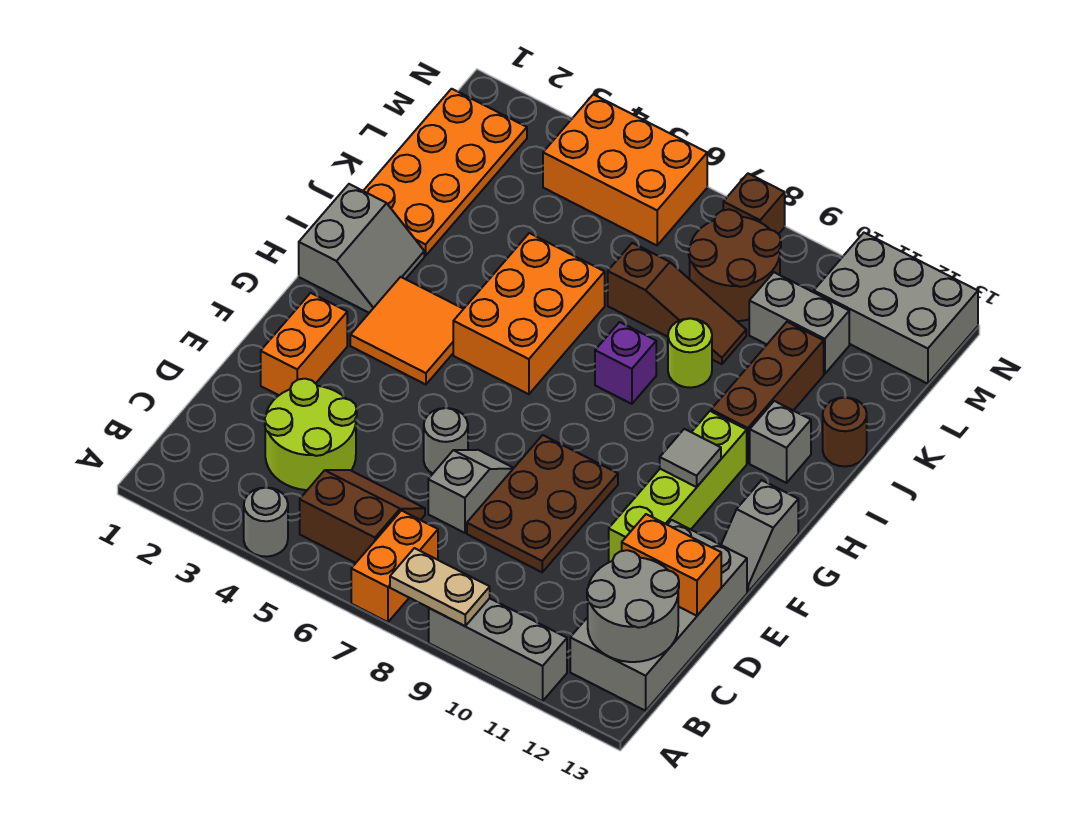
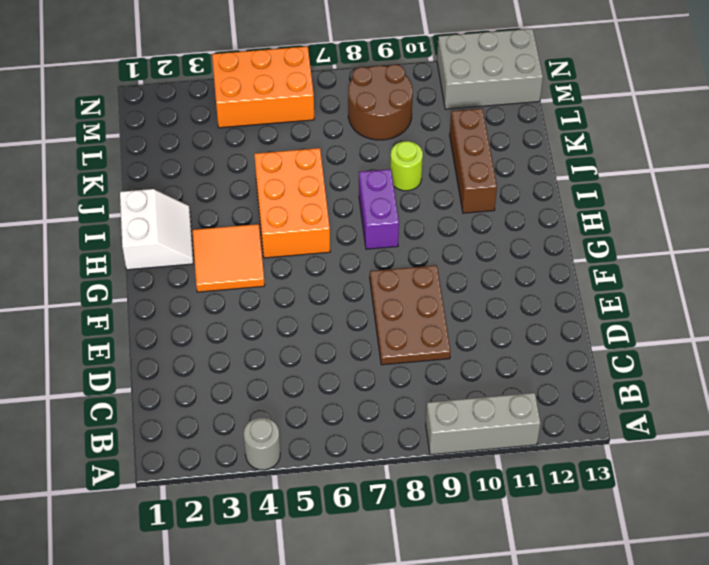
white slope H1:I2 level 1 top 1 -> grey slope H1:I2 level 1 top 1
purple brick H8:I8 level 1 -> purple brick I8 level 1
none -> orange brick A7:B7 level 1
none -> brown slope B5:C6 level 1 top B
none -> grey brick B12:E13 level 1
none -> lime round brick C3:D4 level 1

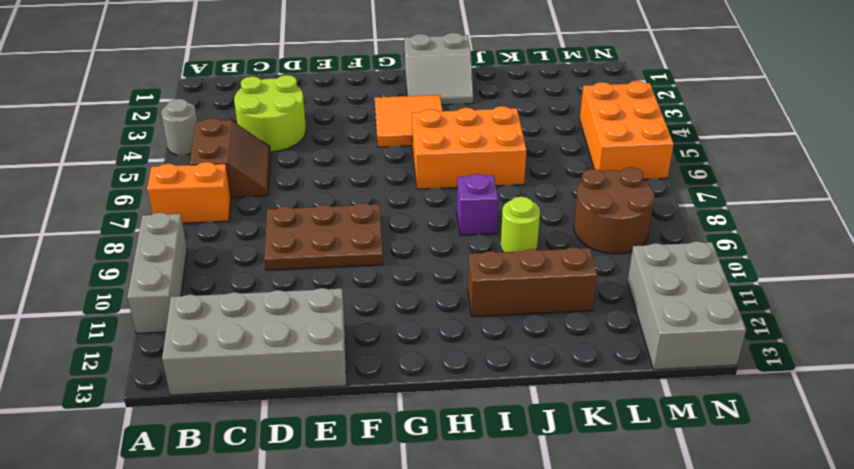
none -> grey slope D7:E7 level 1 top D
none -> orange brick E2:F2 level 1
none -> grey round brick E6 level 1
none -> lime brick E11:H11 level 1

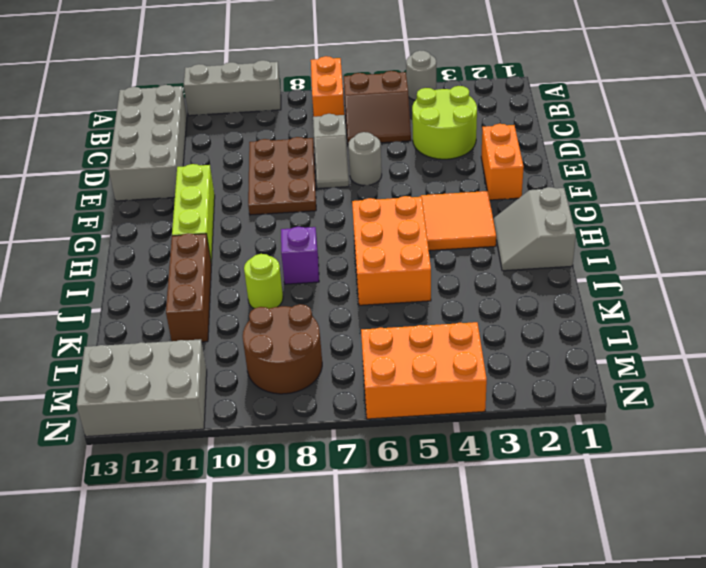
lime brick F11:H11 level 1 -> lime brick E11:H11 level 1
none -> grey slope F13:G13 level 1 top G
none -> grey brick I12 level 1
none -> orange plate J1:M2 level 1
none -> brown round brick J13 level 1

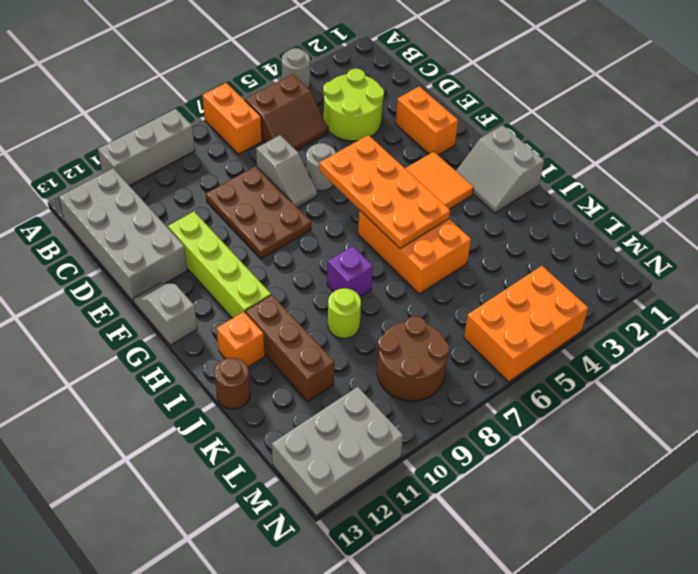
orange plate F5:I6 level 2 -> orange plate J1:M2 level 1
orange brick I12 level 1 -> grey brick I12 level 1
none -> brown slope K7:K9 level 1 top 7
none -> grey brick L10:L11 level 1
none -> brown brick N8 level 1
none -> tan plate A8:A9 level 2

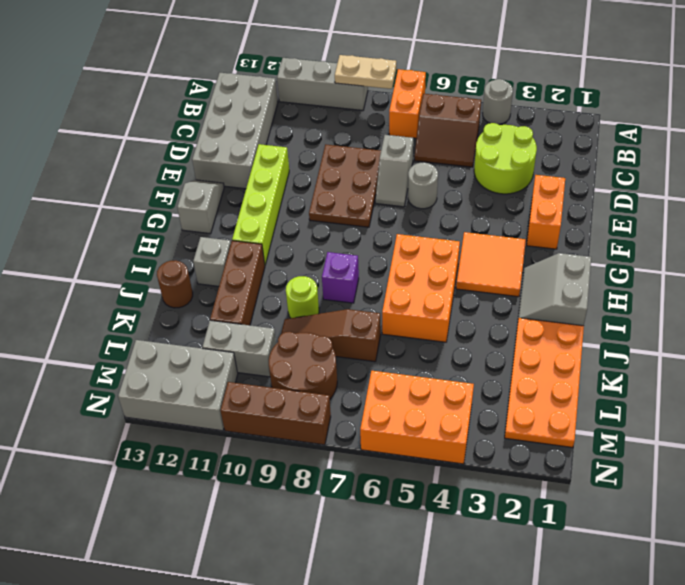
brown brick N8:N10 level 1 -> brown brick N8 level 1
none -> grey round brick B12:C13 level 2
none -> orange brick D12:D13 level 2
none -> grey tile G11 level 2

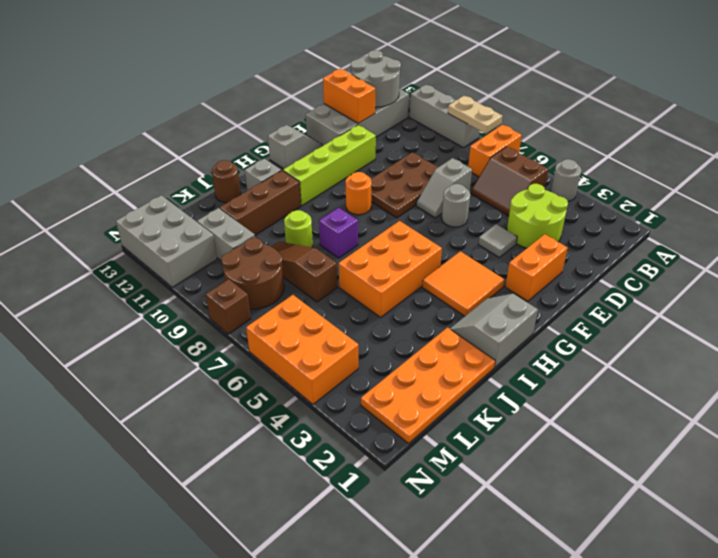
grey tile E4 level 1 -> grey tile G11 level 2
orange round brick G9 level 1 -> none

